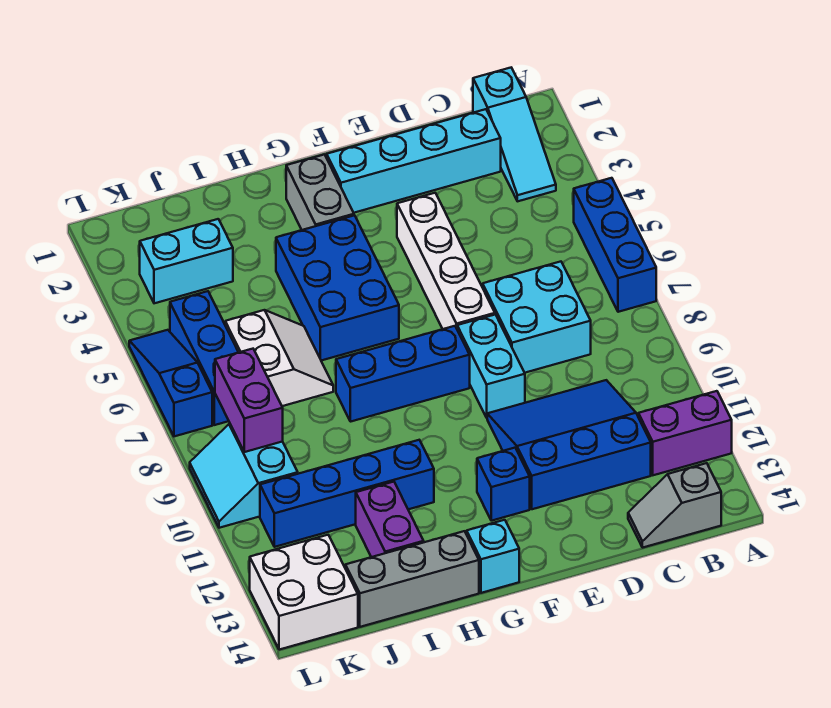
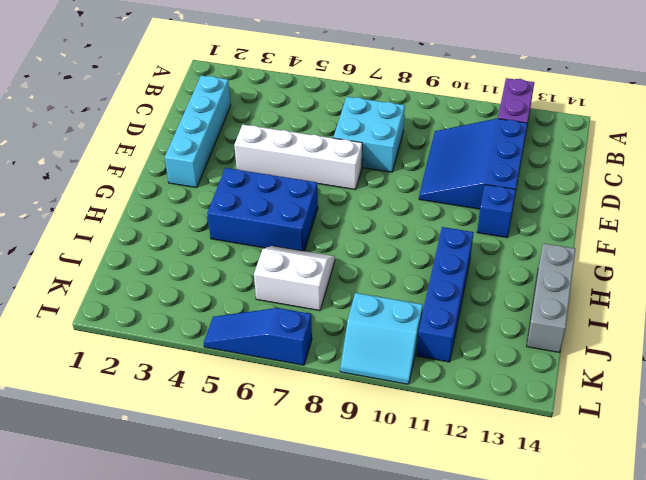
none -> blue brick A5:A7 level 1
none -> cyan slope B1:B3 level 1 top 1
none -> grey slope B14:C14 level 1 top B

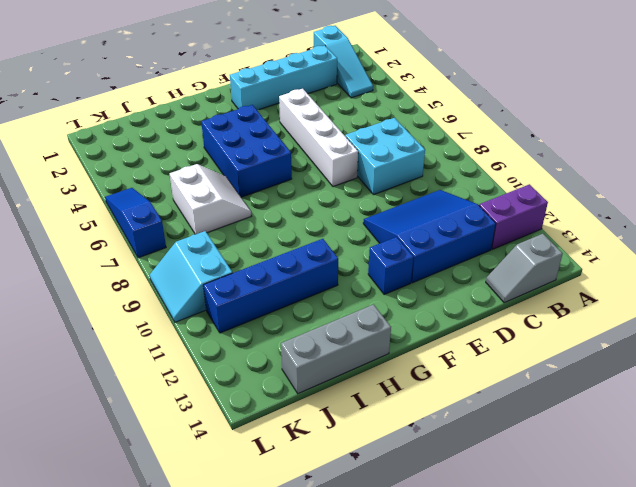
none -> blue brick A5:A7 level 1
none -> cyan brick E8:E9 level 1
none -> blue brick F8:H8 level 1

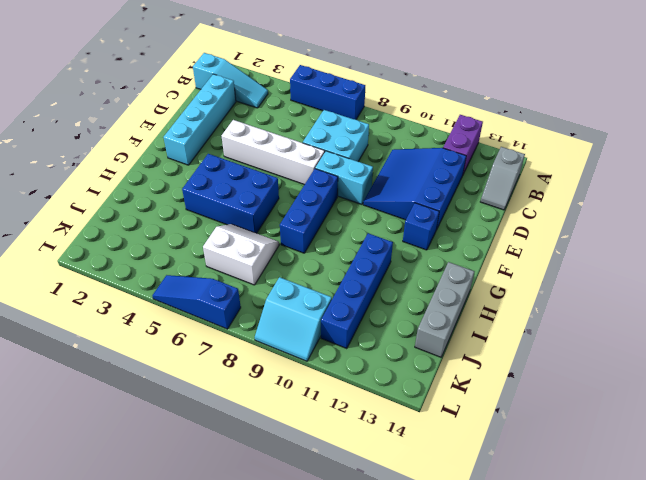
none -> grey brick G2:G3 level 1
none -> cyan brick G14 level 1
none -> purple brick I12:I13 level 1

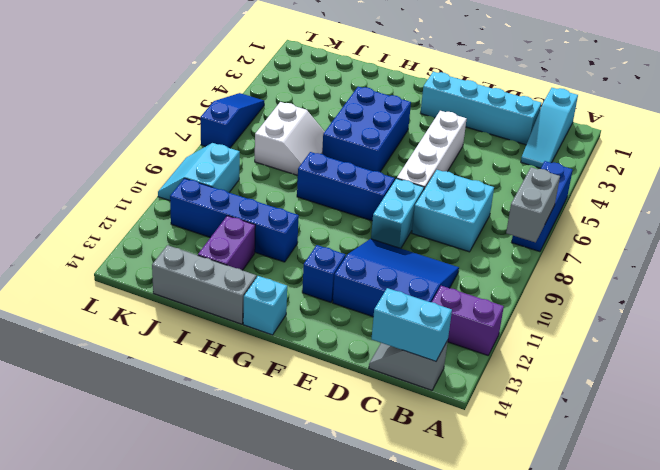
grey brick A7:A8 level 2 -> grey brick G2:G3 level 1
cyan brick B14:C14 level 2 -> cyan brick J3:K3 level 1
none -> blue brick K5:K7 level 1
none -> white brick K13:L14 level 1
none -> purple brick K8:K9 level 2

